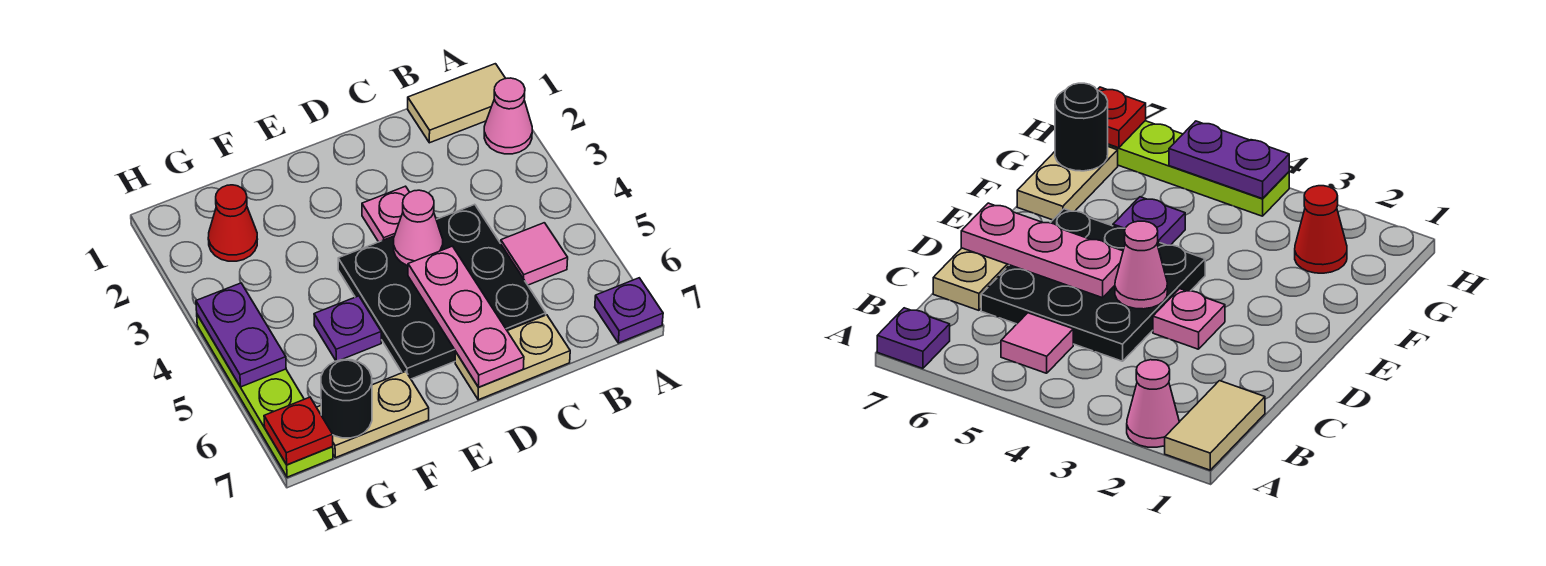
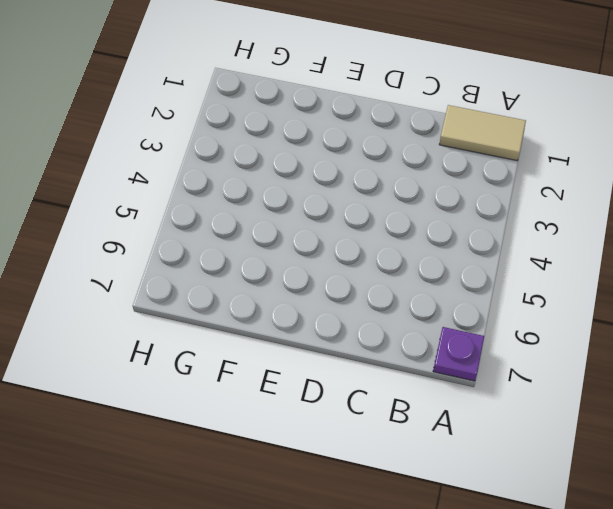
none -> pink cone A2 level 1
none -> pink tile B5 level 1
none -> black plate C4:E6 level 1

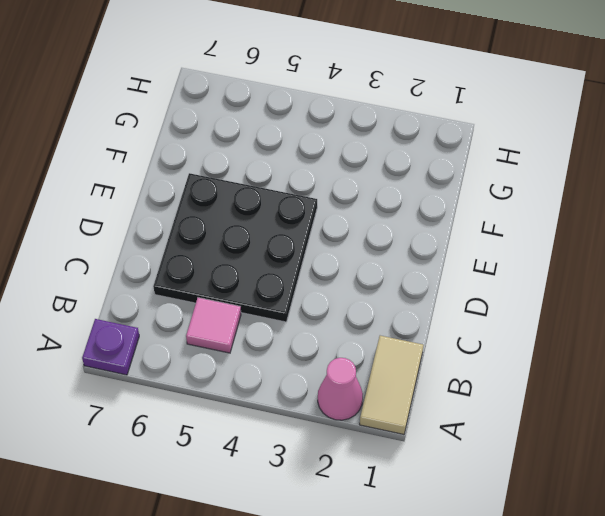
none -> tan plate C7:D7 level 1
none -> pink plate D3 level 1
none -> purple plate F5 level 1

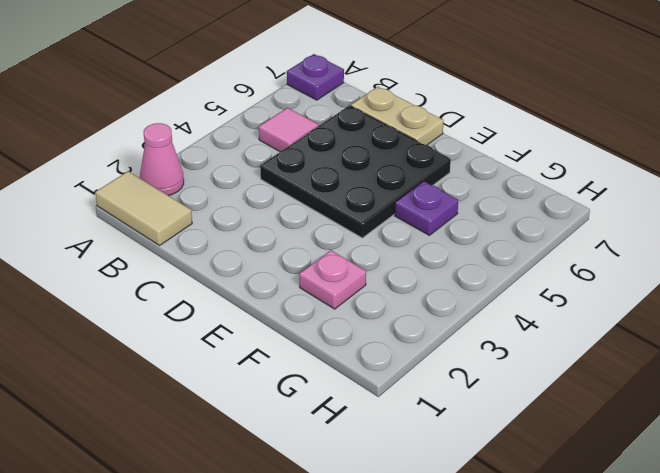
pink plate F2 level 1 -> pink plate D3 level 1
none -> tan plate F7:G7 level 1
none -> red cone G2 level 1
none -> lime plate H4:H7 level 1

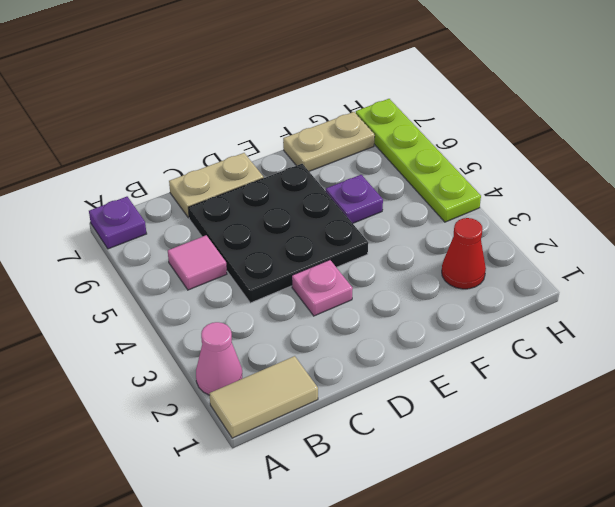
none -> pink cone D4 level 2
none -> pink plate D5:D7 level 2
none -> black round brick G7 level 2

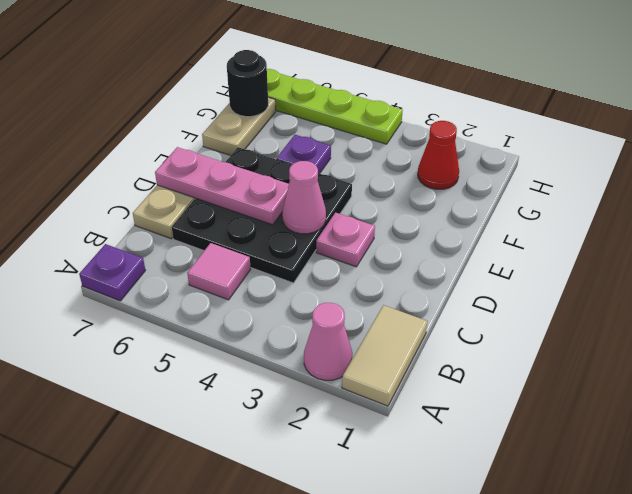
none -> purple plate H4:H5 level 2
none -> red plate H7 level 2

